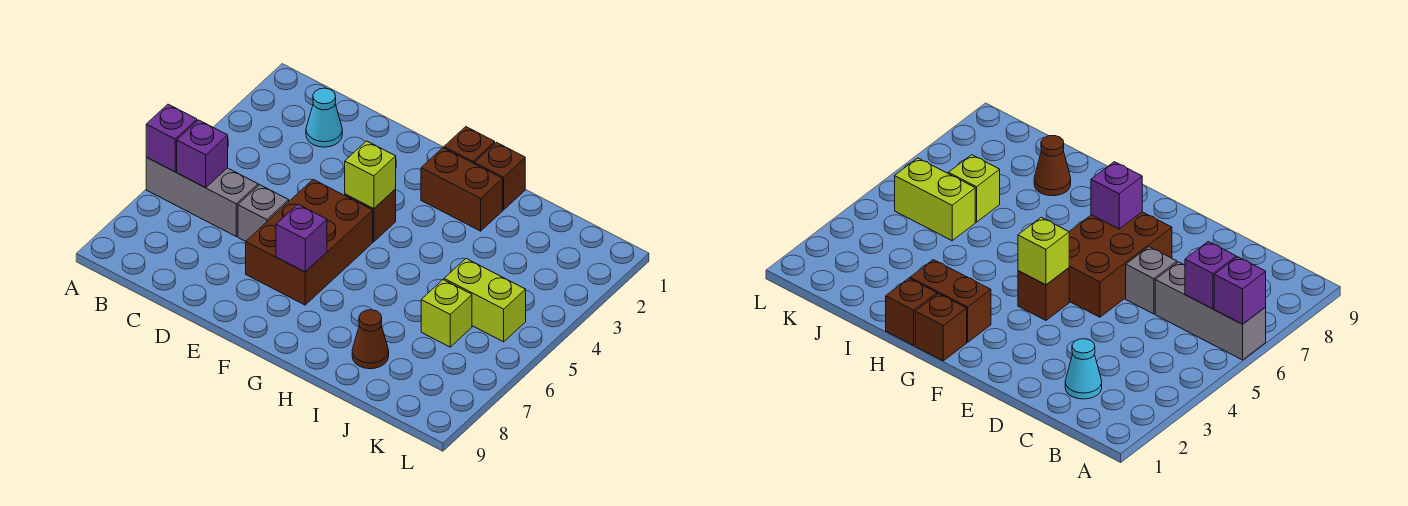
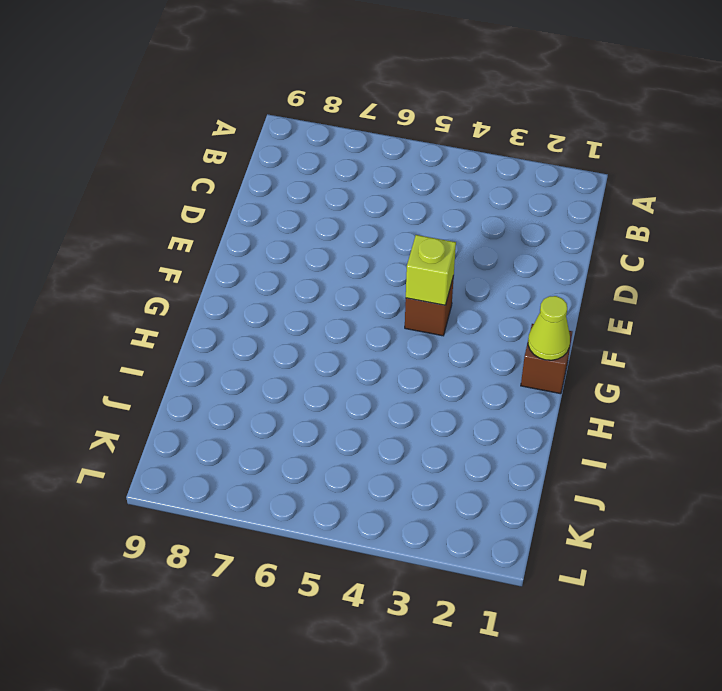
lime cone G1 level 2 -> none
none -> grey brick A6:C6 level 1
none -> cyan cone C2 level 1
none -> grey brick D6 level 1

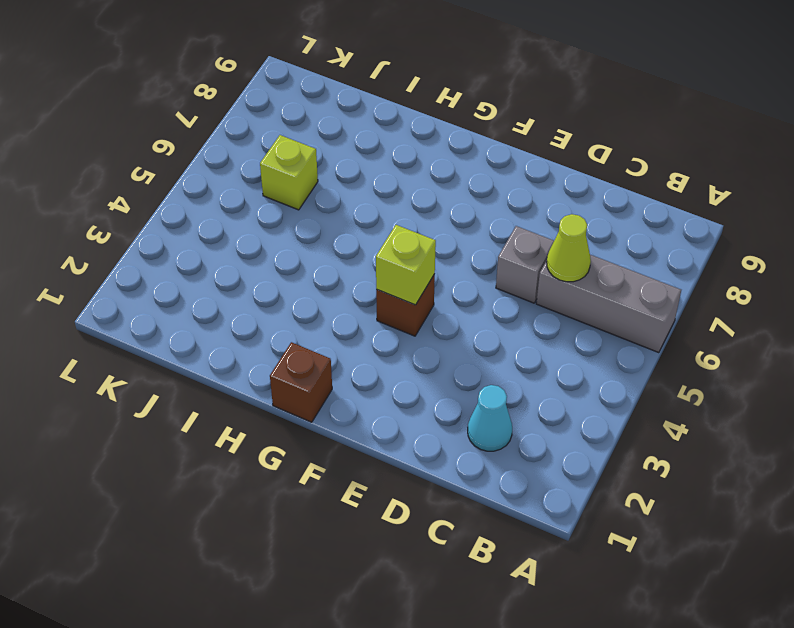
lime cone C6 level 2 -> none
none -> brown brick E5:F7 level 1
none -> brown brick G2:H2 level 1
none -> brown brick H1 level 1

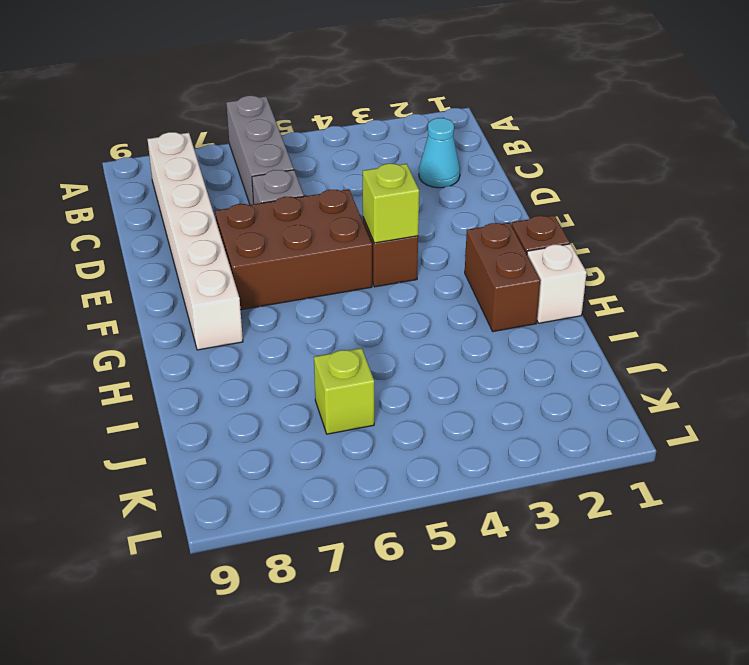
white brick B8:G8 level 1 -> none
white brick H1 level 1 -> brown brick H1 level 1
none -> brown cone I8 level 1
none -> lime brick J5:K5 level 1
none -> purple brick A6 level 2

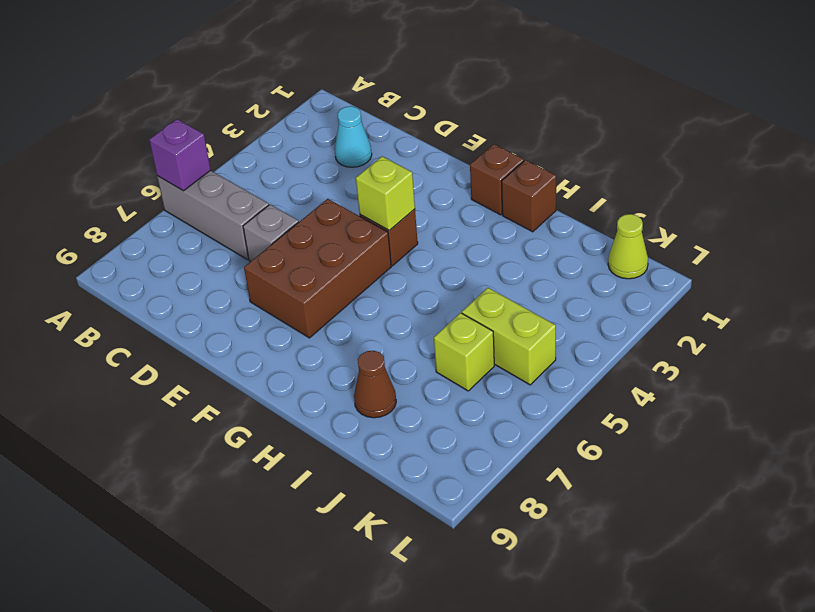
lime cone K1 level 1 -> none
none -> brown brick G2:H2 level 1
none -> purple brick B6 level 2
none -> purple brick F7 level 2

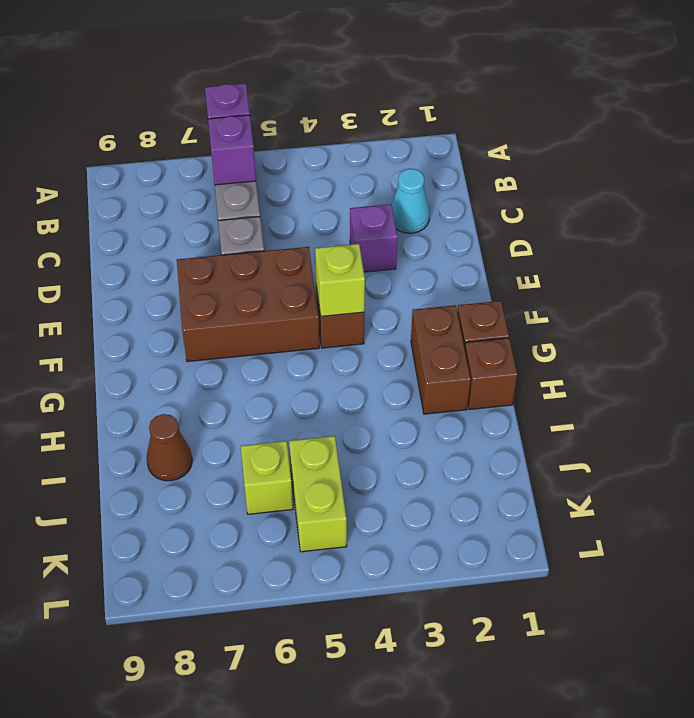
purple brick D3 level 1 -> purple brick F7 level 2

